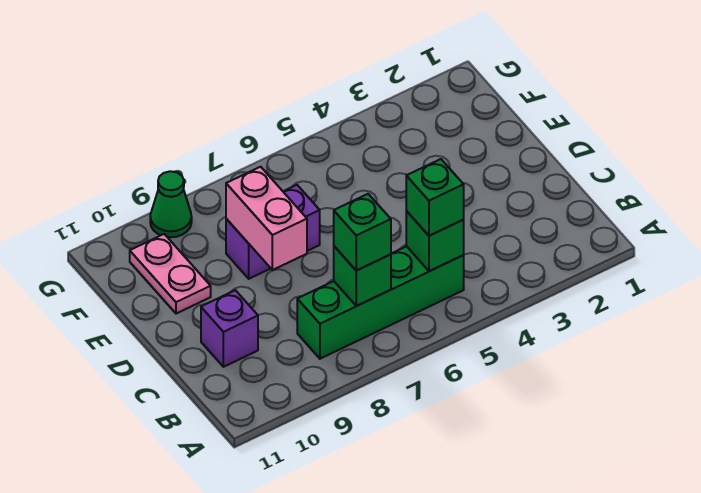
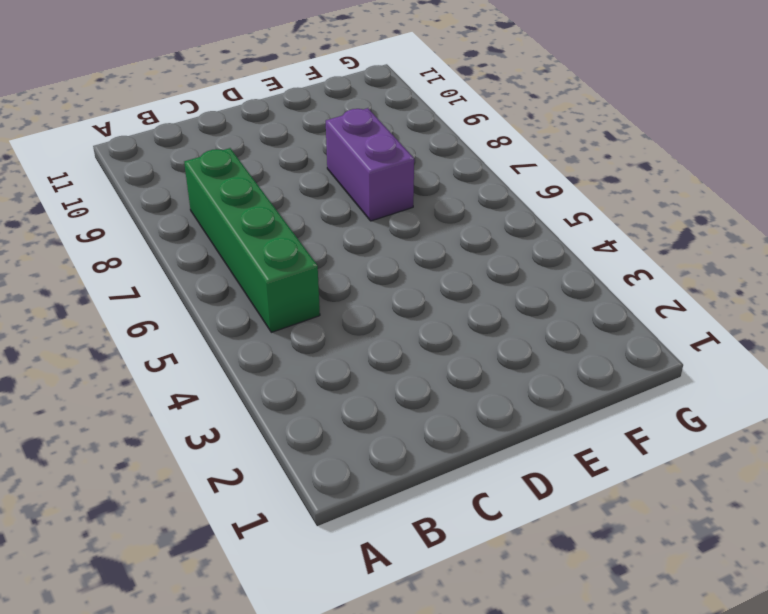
none -> purple brick C10 level 1
none -> pink plate E10:F10 level 1

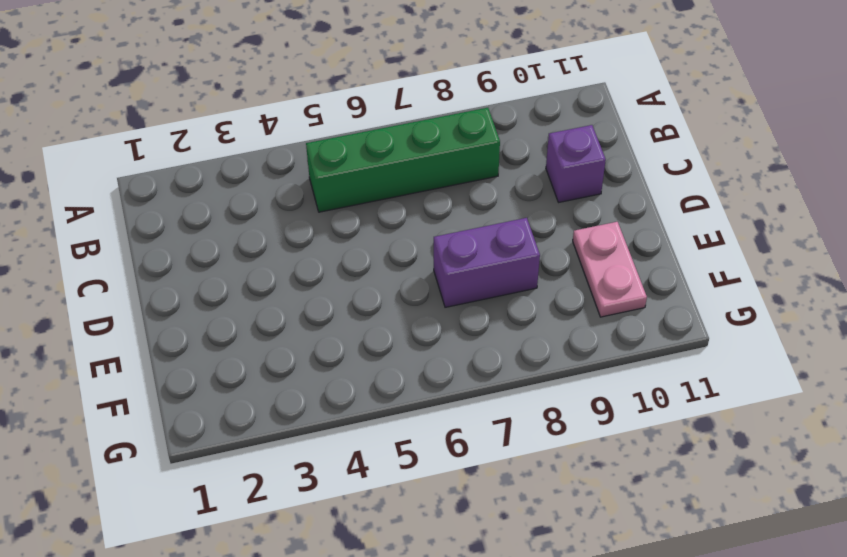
none -> green cone G9 level 1
none -> green brick B5 level 2

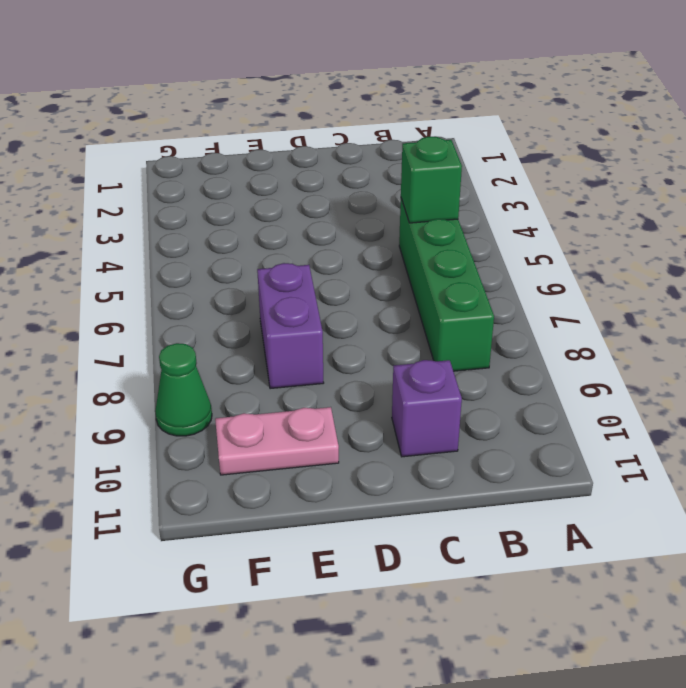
none -> green brick B7 level 2
none -> pink brick D8:E8 level 2

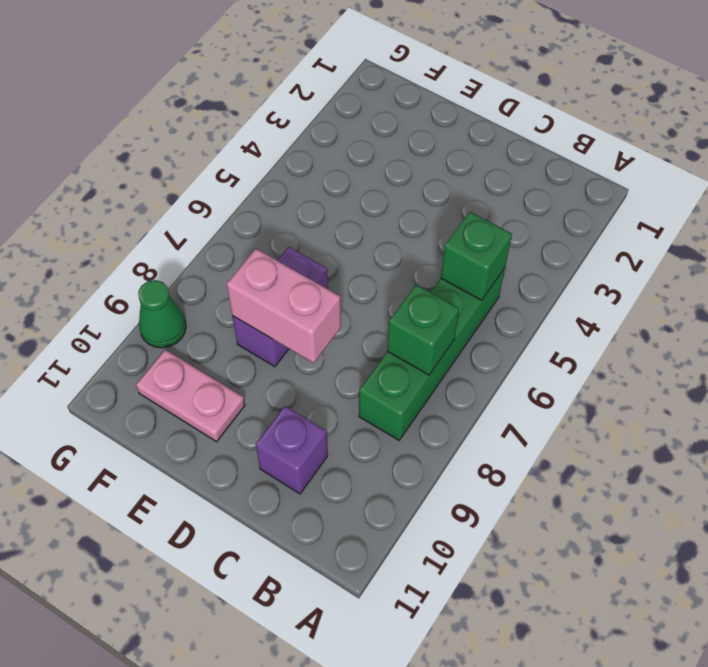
none -> green brick B5 level 3
none -> green brick B7 level 3

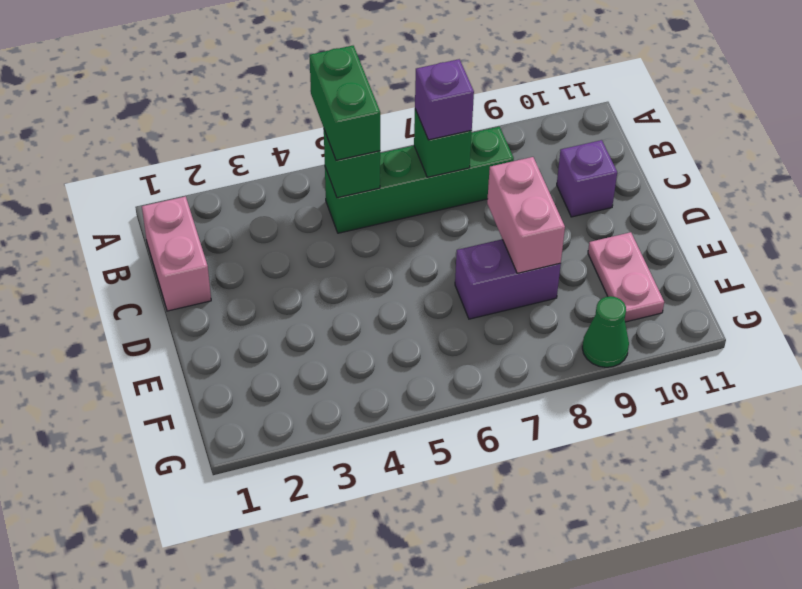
green brick A5:B5 level 3 -> green brick B5 level 3
pink brick B1:C1 level 1 -> none
purple brick B7 level 3 -> green brick B7 level 3

